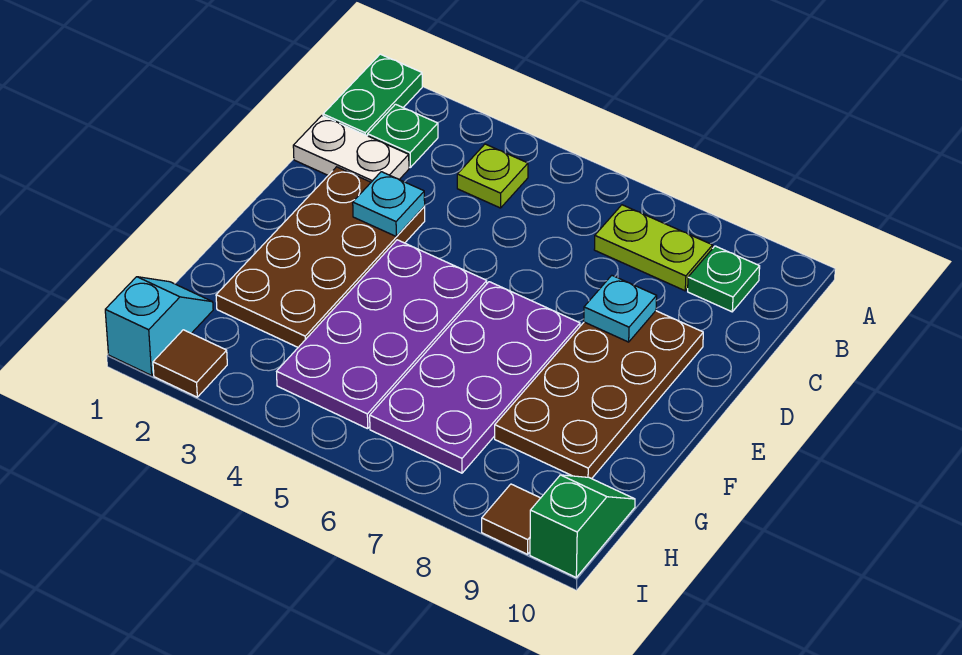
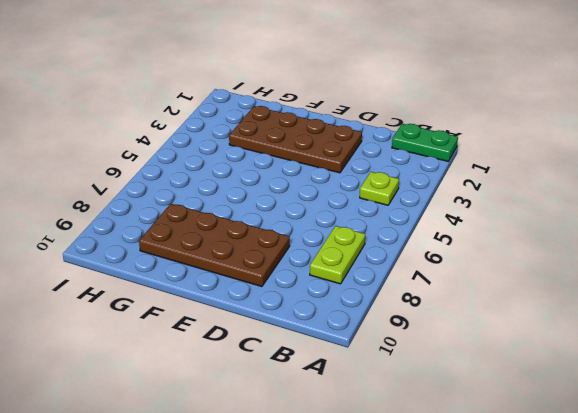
none -> green plate B2 level 1
none -> green plate B9 level 1
none -> white plate C1:C2 level 1

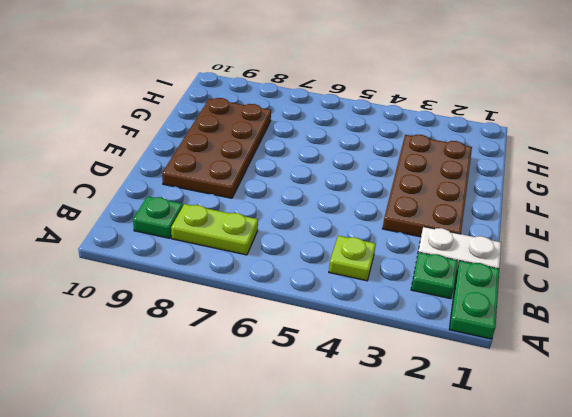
none -> purple plate E4:H5 level 1
none -> purple plate E6:H7 level 1
none -> cyan slope H1:I1 level 1 top I

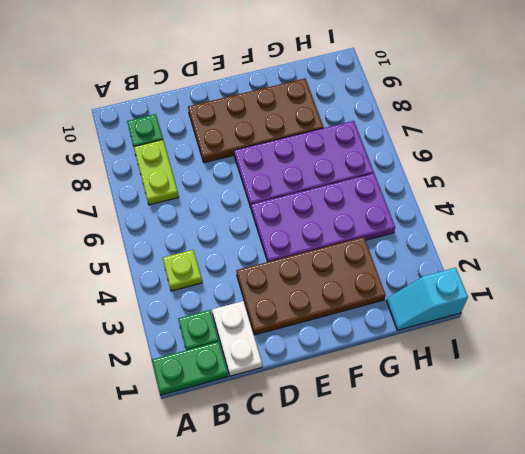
none -> green slope H10:I10 level 1 top I
none -> brown tile I2 level 1
none -> brown tile I9 level 1

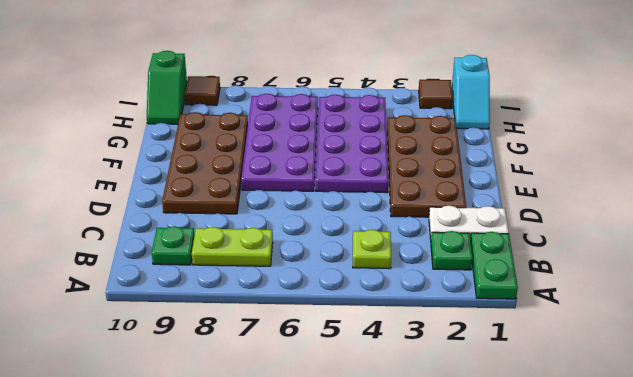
none -> cyan plate D3 level 2
none -> cyan plate D8 level 2

